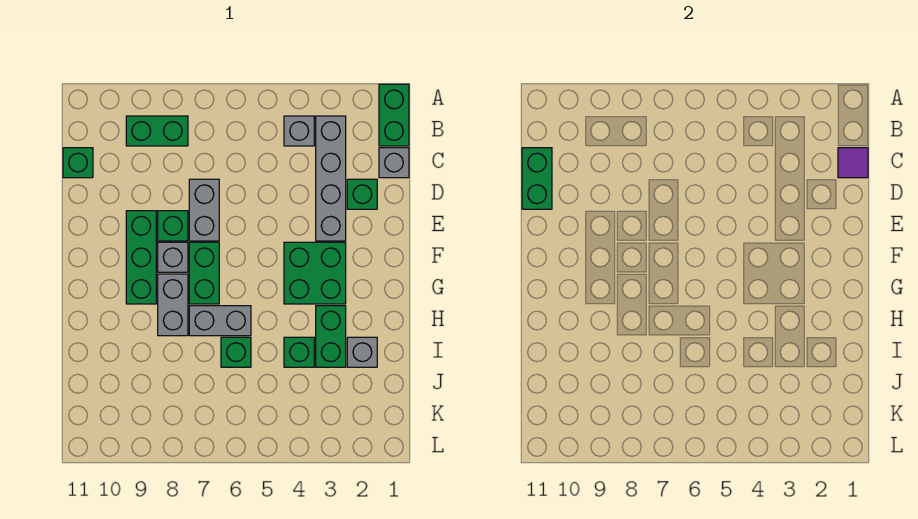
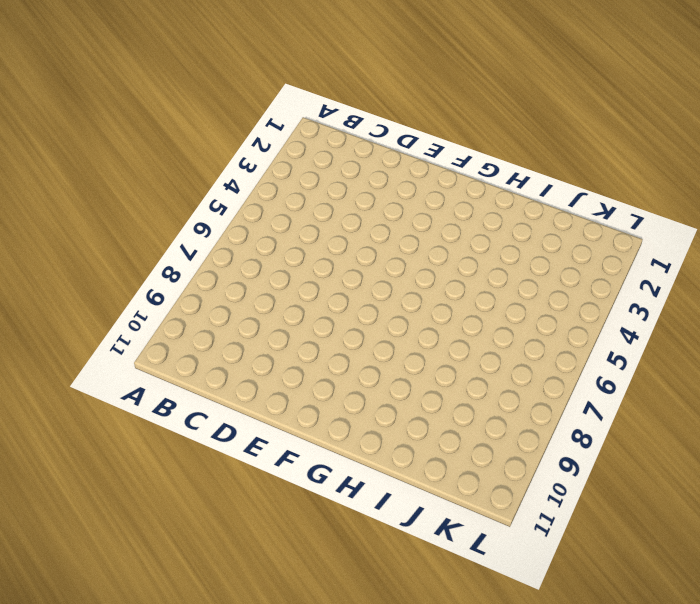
none -> green brick A1:B1 level 1
none -> grey brick B3:E3 level 1
none -> grey brick B4 level 1

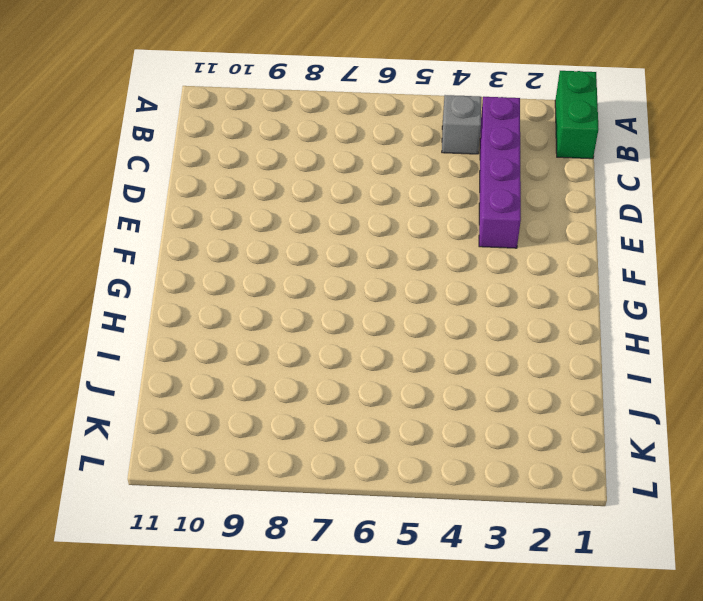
purple brick B3:E3 level 1 -> grey brick B3:E3 level 1
none -> green brick B8:B9 level 1
none -> grey brick C1 level 1
none -> green brick C11 level 1

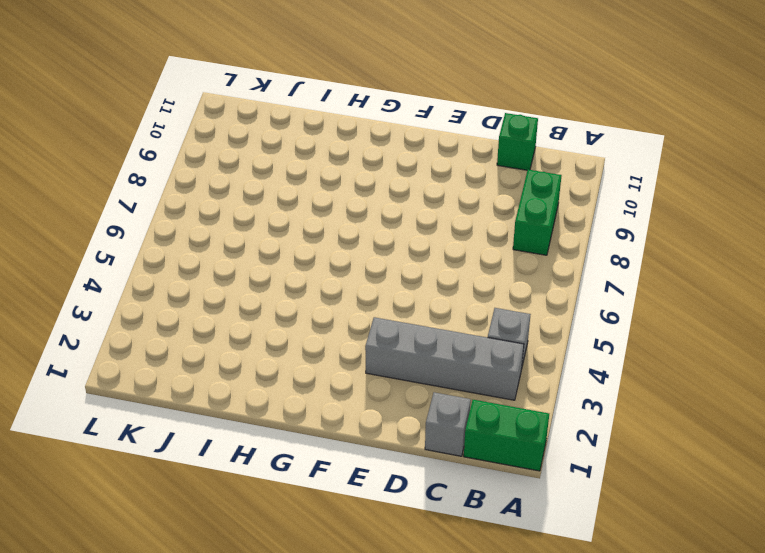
none -> green brick D2 level 1
none -> grey brick D7:E7 level 1
none -> green brick E8 level 1

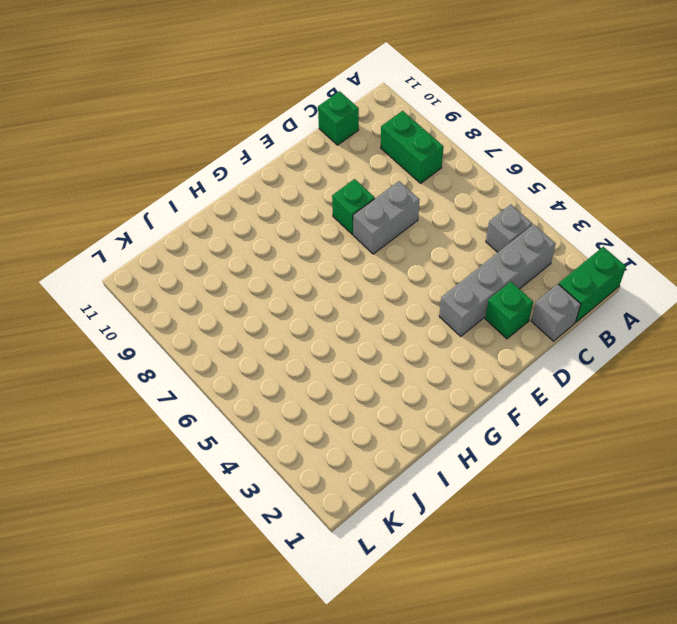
none -> green brick E9:G9 level 1
none -> green brick F3:G4 level 1
none -> green brick F7:G7 level 1

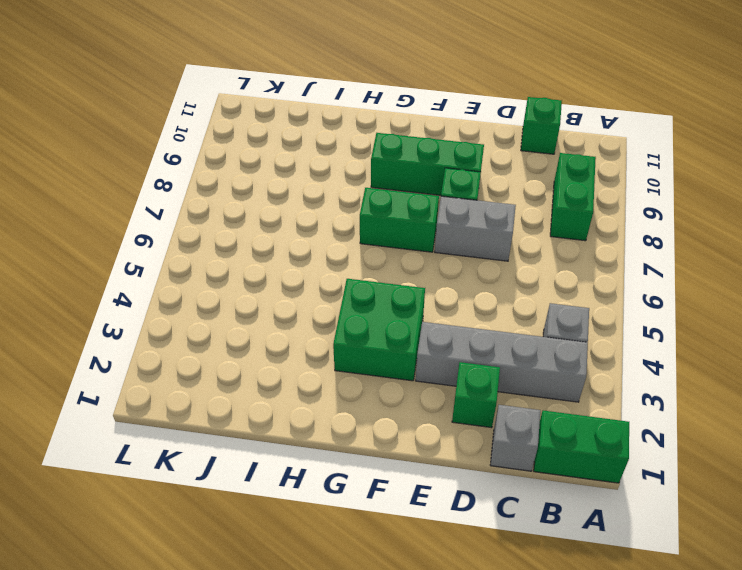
none -> grey brick F8 level 1
none -> grey brick G8:H8 level 1
none -> green brick H3:I3 level 1

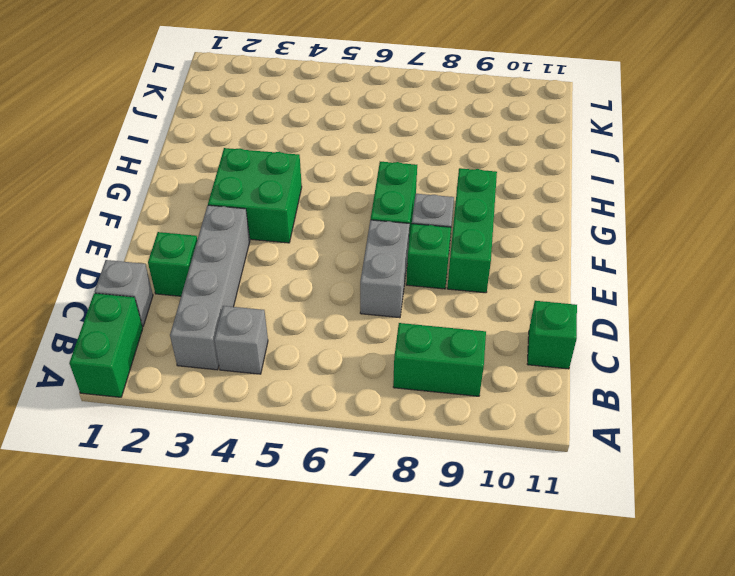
none -> grey brick G8:H8 level 1
none -> green brick H3:I3 level 1
none -> grey brick H6:H7 level 1

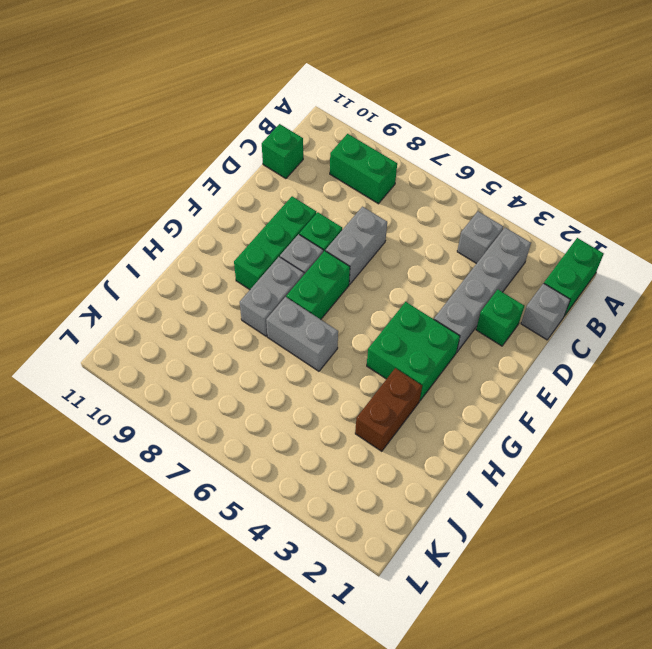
brown brick H3:I3 level 1 -> green brick H3:I3 level 1
none -> grey brick I2 level 1
none -> green brick I4 level 1
none -> green brick I6 level 1

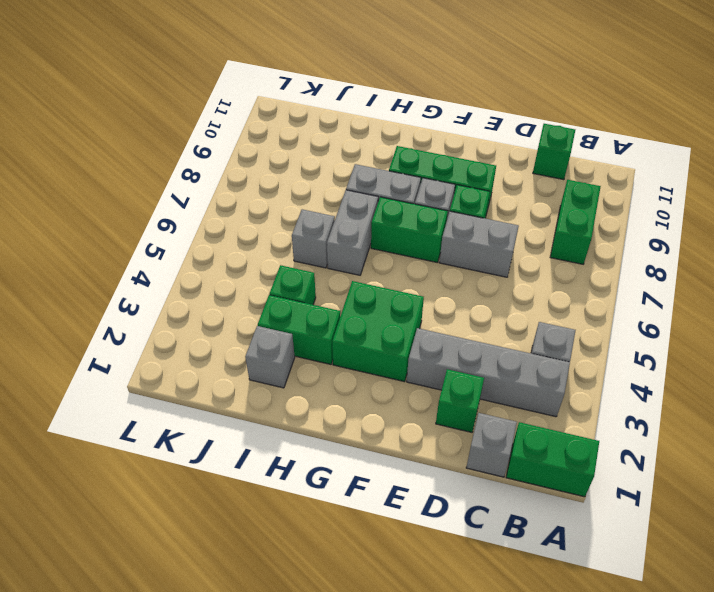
grey brick I6 level 1 -> green brick I6 level 1
none -> purple tile C1 level 2
none -> green brick C11:D11 level 2

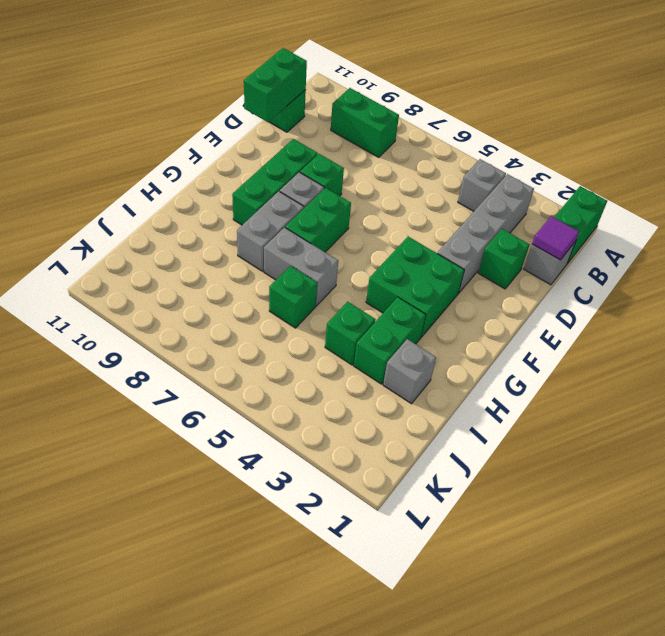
none -> grey brick D7:E7 level 1

